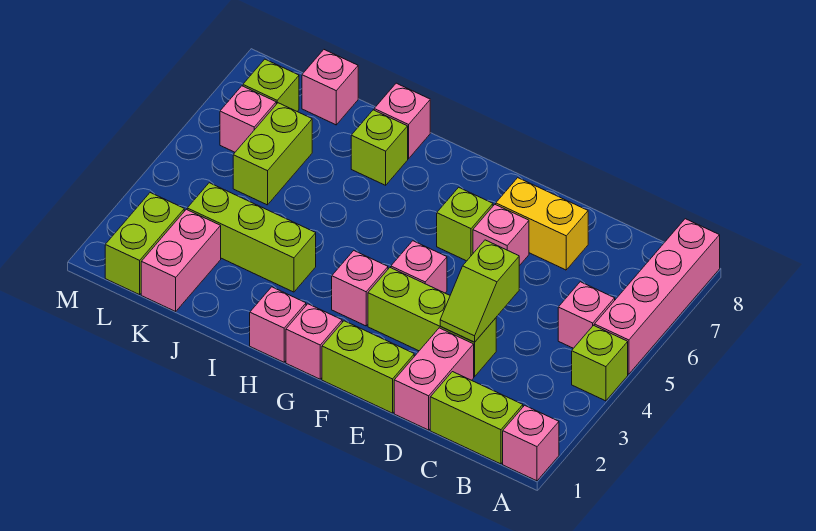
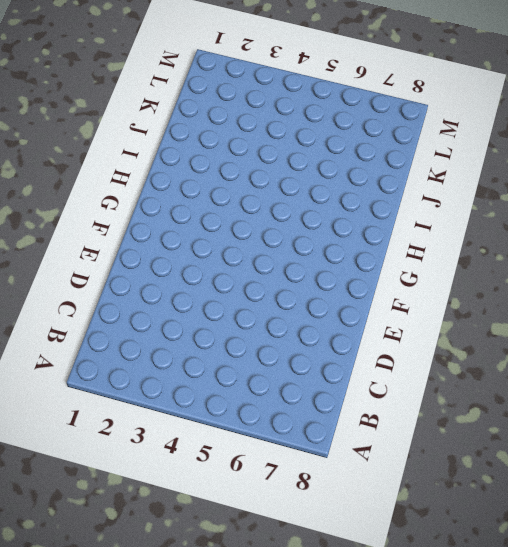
none -> pink brick A1 level 1
none -> lime brick A4 level 1
none -> pink brick A5:A8 level 1

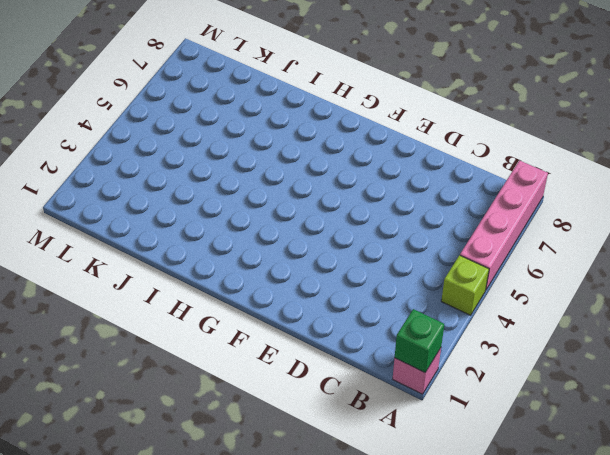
green brick A1 level 2 -> none
none -> lime brick B1:C1 level 1
none -> pink brick B5 level 1
none -> pink brick D1:D2 level 1

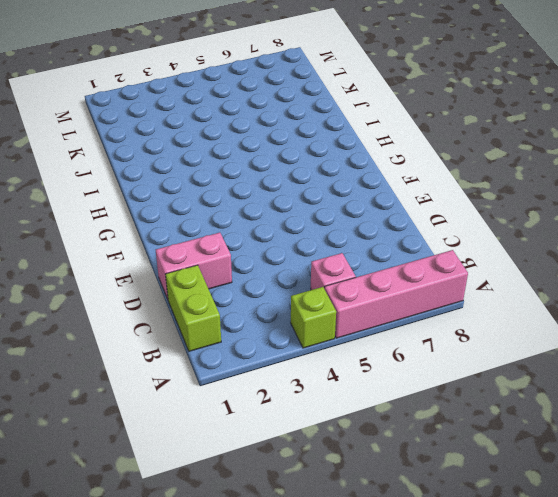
none -> pink brick A1 level 1
none -> lime brick D3:F3 level 1
none -> yellow brick D7:E7 level 1

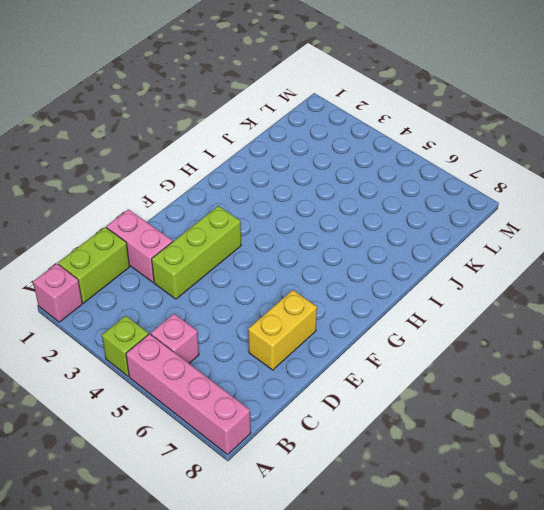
none -> lime brick E1:F1 level 1
none -> pink brick E6 level 1
none -> pink brick F4 level 1

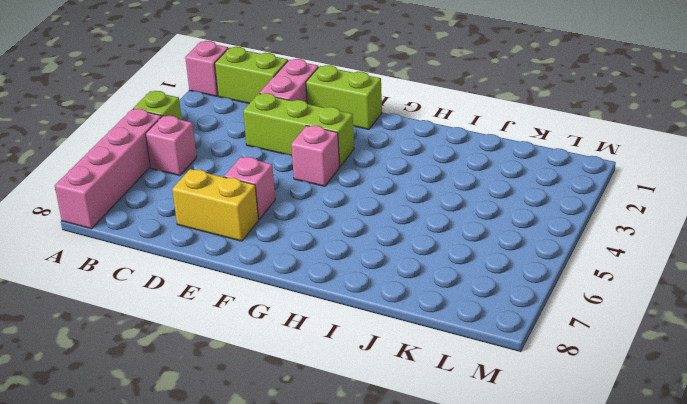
none -> lime brick F6 level 1
none -> pink brick G1 level 1
none -> pink brick G3 level 1

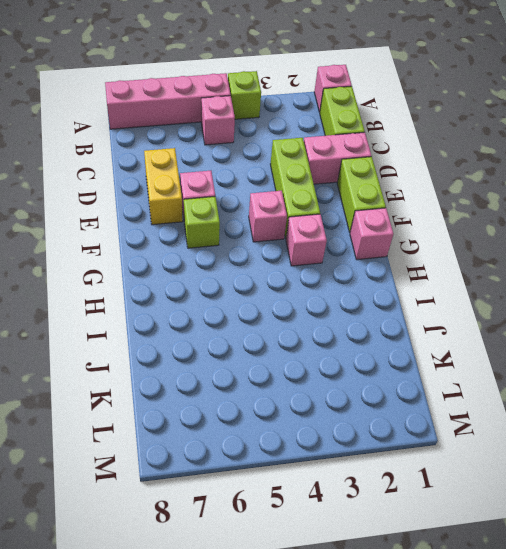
none -> pink brick H1 level 1
none -> lime brick I3:K3 level 1
none -> lime brick I7 level 1

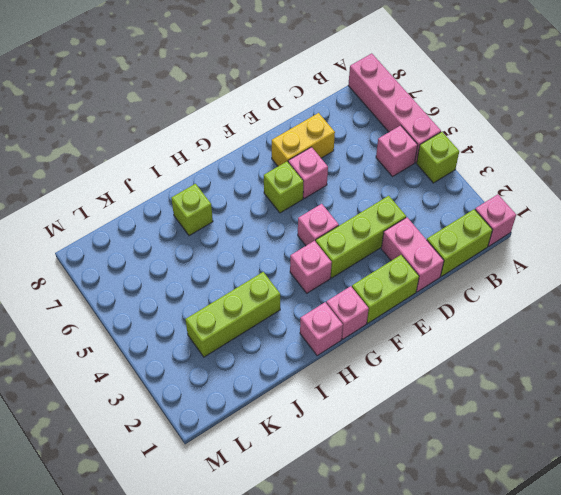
none -> pink brick I8 level 1
none -> pink brick K1:K2 level 1
none -> lime brick K5:K6 level 1

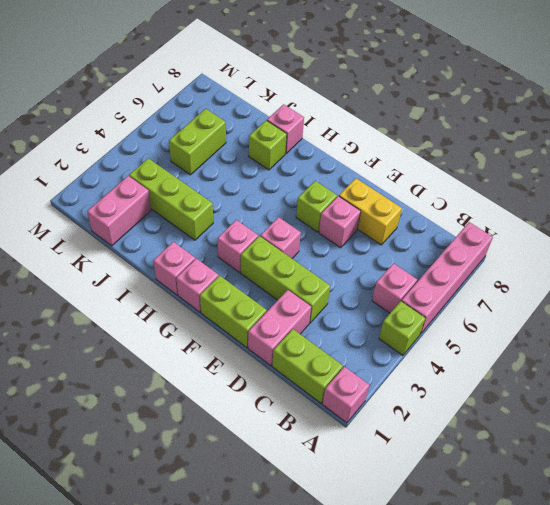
none -> pink brick K8 level 1
none -> lime brick L1:L2 level 1
none -> pink brick L6 level 1

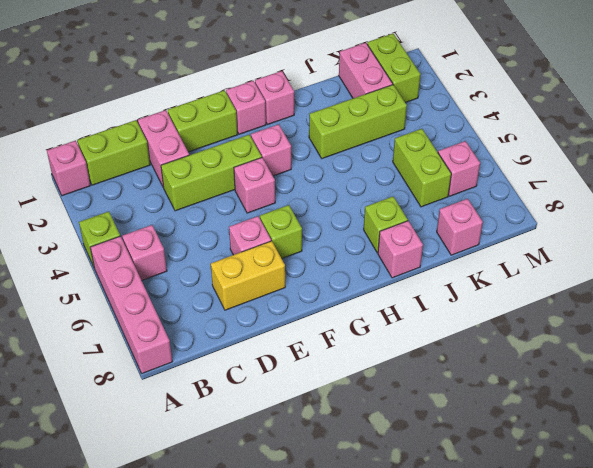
none -> lime brick L7 level 1
none -> lime slope D3:D4 level 2 top 4

